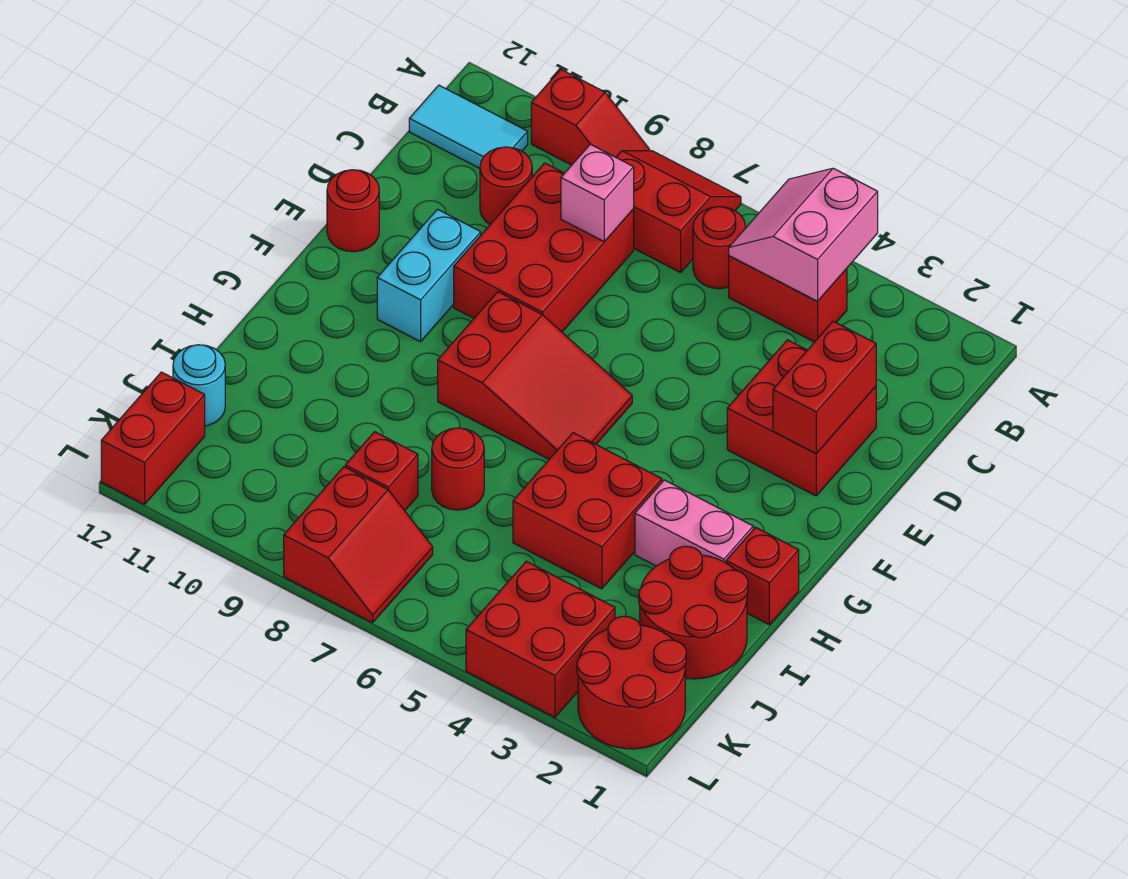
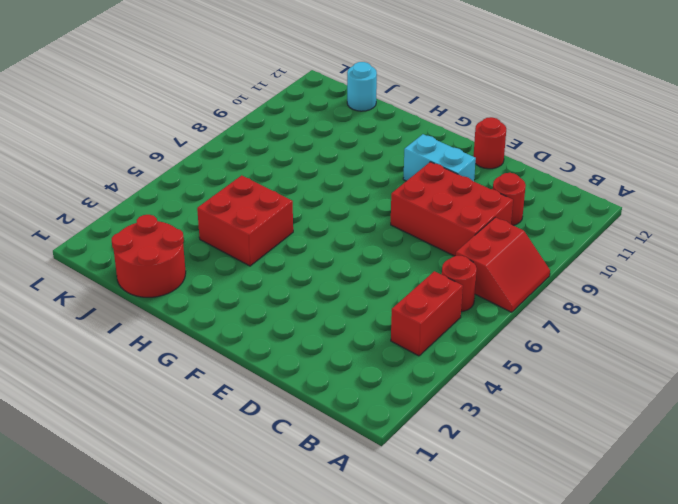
none -> red slope A9:A10 level 1 top 10
none -> cyan tile B11:B12 level 1
none -> red brick D2:E3 level 1

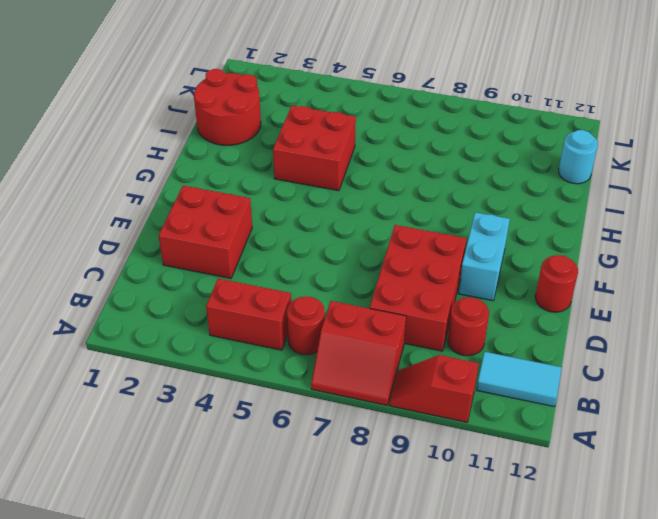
none -> red slope F6:G8 level 1 top 8
none -> red brick H1 level 1
none -> pink brick H2:H3 level 1

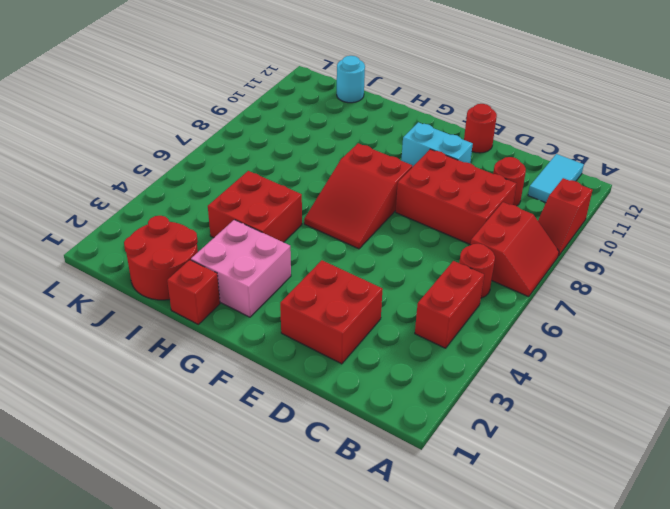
pink brick G2:H3 level 1 -> pink brick H2:H3 level 1
none -> red round brick I7 level 1
none -> red brick J8 level 1
none -> red round brick K1:L2 level 1

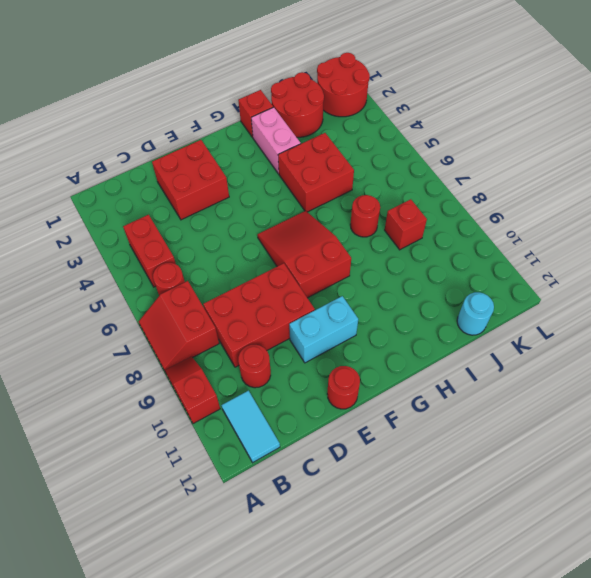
none -> red brick K3:L4 level 1
none -> red slope K7:L8 level 1 top 8
none -> red brick K12:L12 level 1

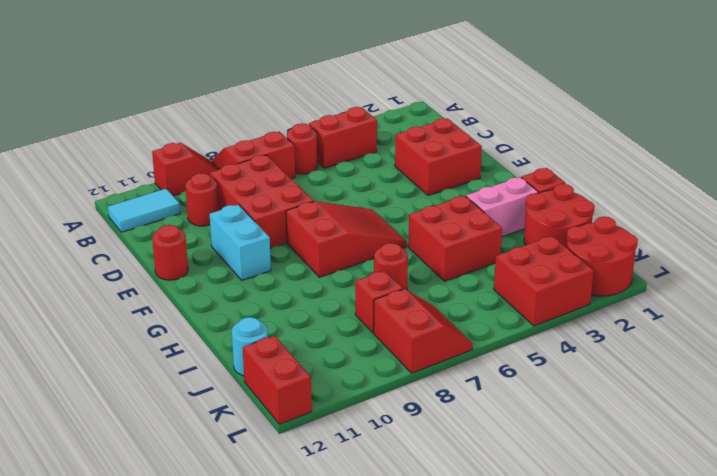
none -> pink slope A4:B5 level 2 top 4
none -> pink brick C8 level 2
none -> red brick D2:E2 level 2

